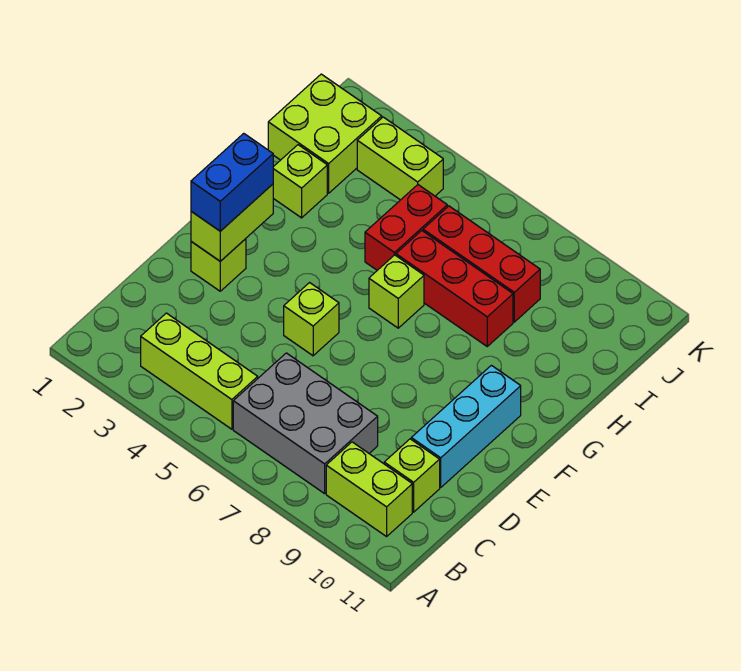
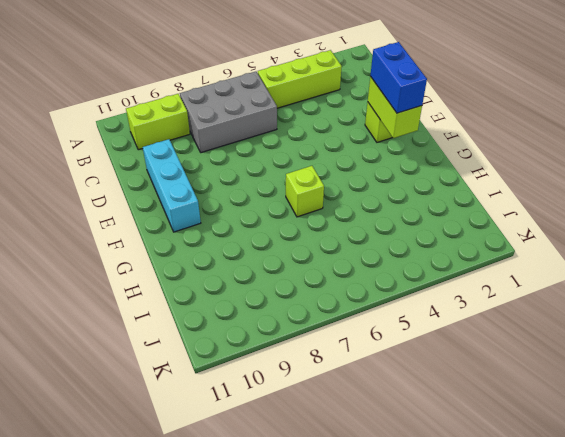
none -> lime brick C10 level 1
none -> lime brick E5 level 1
none -> lime brick H2 level 1

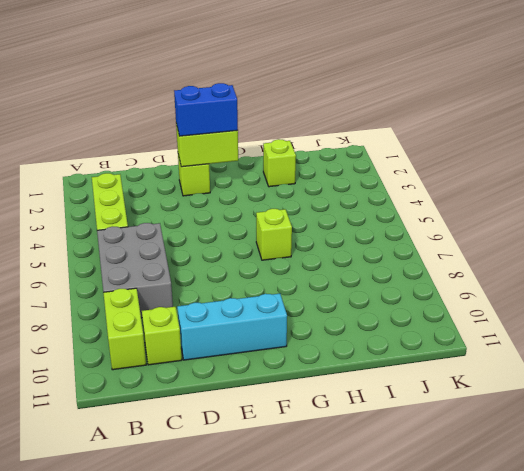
none -> lime brick E5 level 1
none -> red brick H5:I5 level 1
none -> red brick H6:H8 level 1

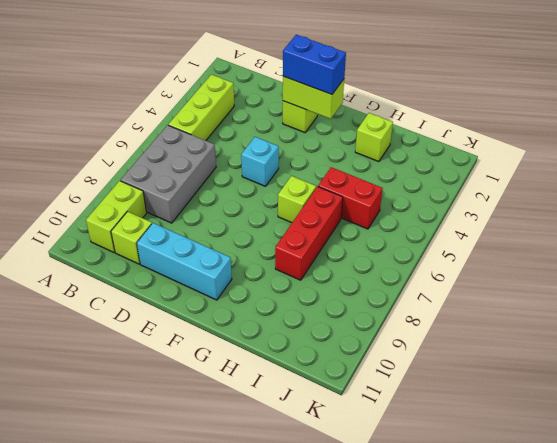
cyan brick E5 level 1 -> lime brick E5 level 1
none -> lime brick I1:J2 level 1
none -> red brick I6:I8 level 1
none -> lime brick J3:J4 level 1

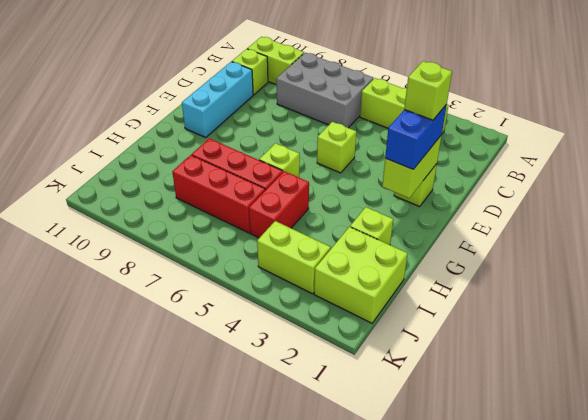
lime brick E2 level 4 -> none

